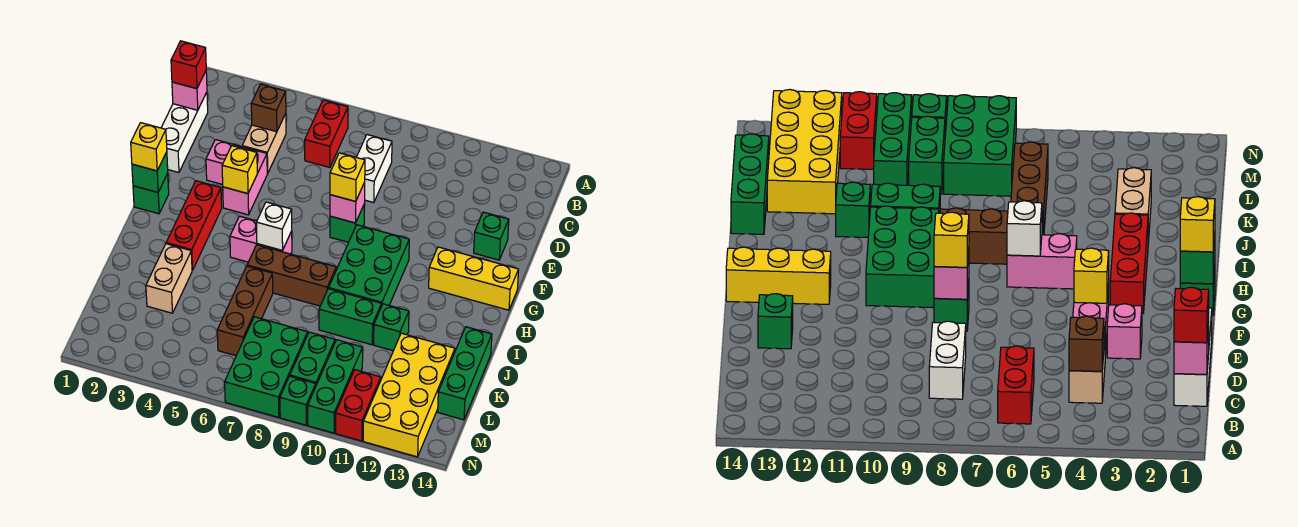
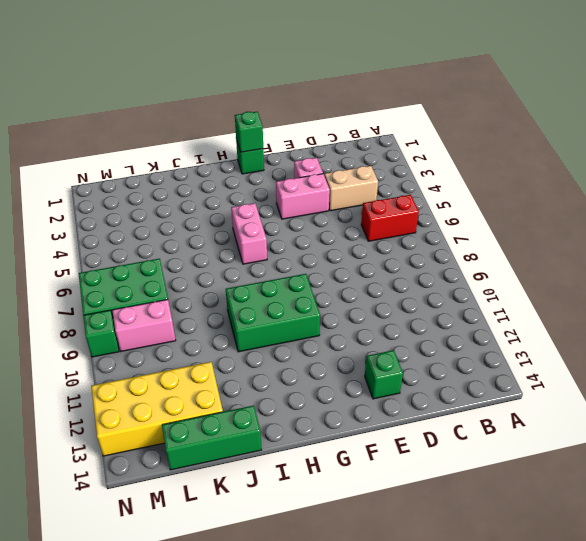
pink brick L9:M9 level 1 -> green brick L9:M9 level 1
none -> white brick C1:E1 level 1
none -> white brick C8:D8 level 1
none -> green brick F8 level 1
none -> red brick G3:I3 level 1

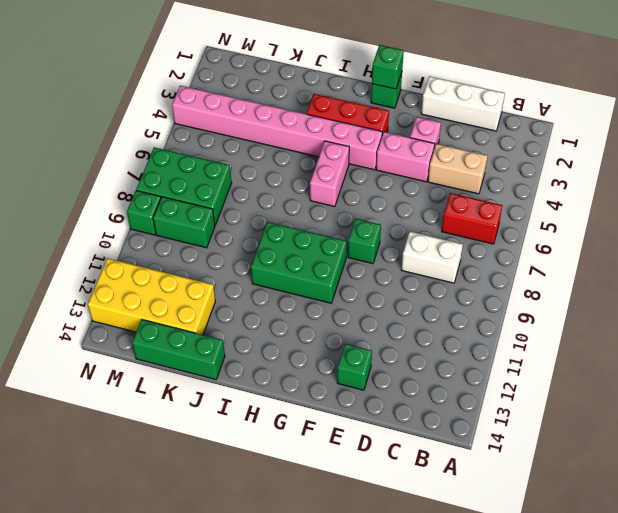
pink brick G4:N4 level 1 -> none
none -> yellow brick G12:G14 level 1
none -> brown brick I6:I8 level 1
none -> tan brick J3:K3 level 1
none -> brown brick J6:L6 level 1

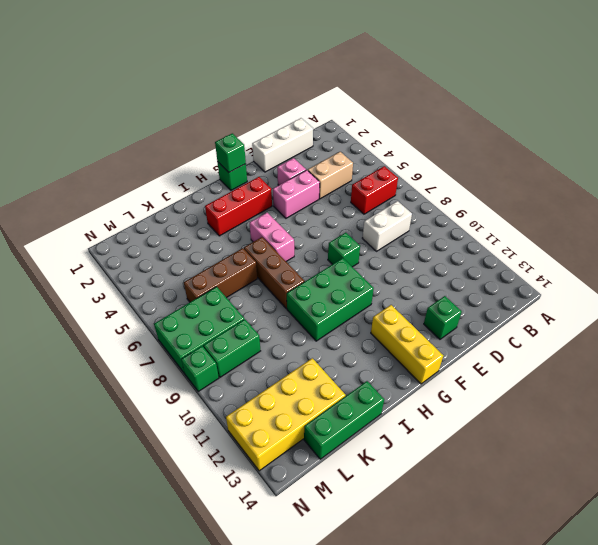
none -> tan brick J3:K3 level 1
none -> green brick J9:J10 level 1
none -> green brick J11 level 1
none -> green brick L10:N10 level 1

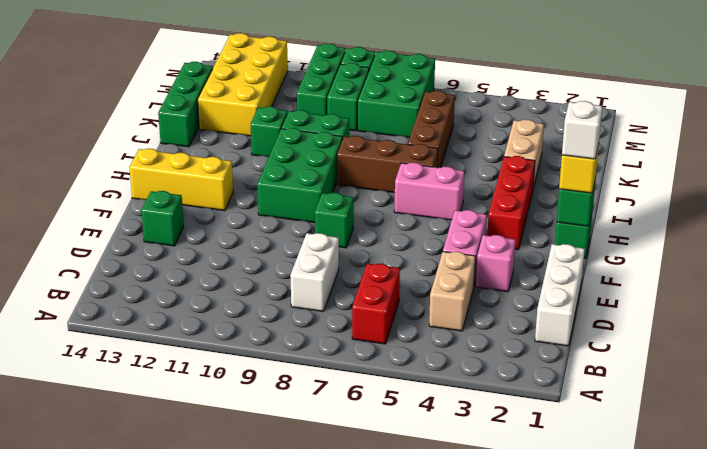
white brick G1 level 4 -> white brick H6 level 2
none -> red brick M11:N11 level 1
none -> pink brick C1 level 2
none -> brown brick C4 level 2
none -> yellow brick F4 level 2

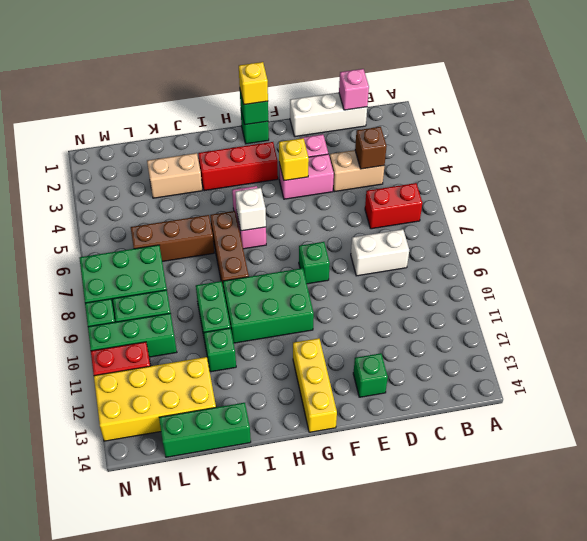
none -> pink brick F8 level 2
none -> red brick C1 level 3
none -> yellow brick F8 level 3

